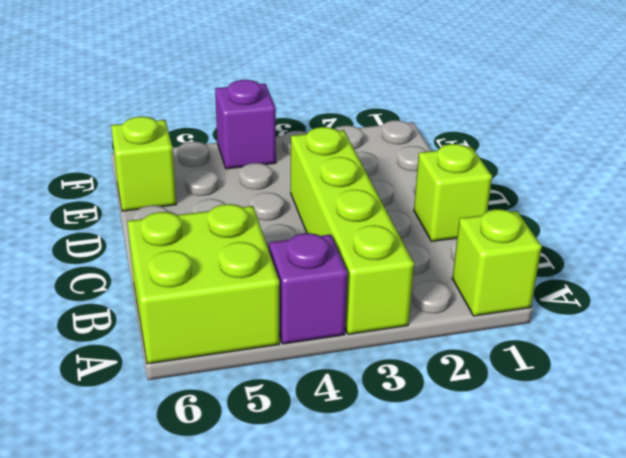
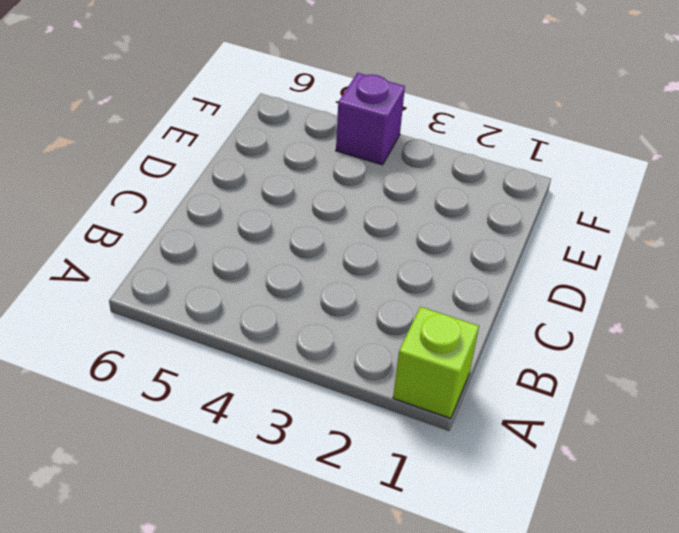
none -> lime brick A3:D3 level 1
none -> purple brick A4 level 1

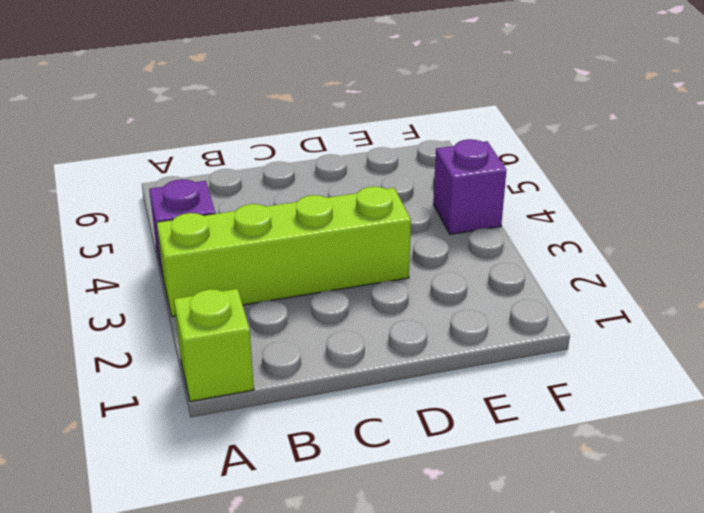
none -> lime brick A5:B6 level 1
none -> lime brick C1 level 1

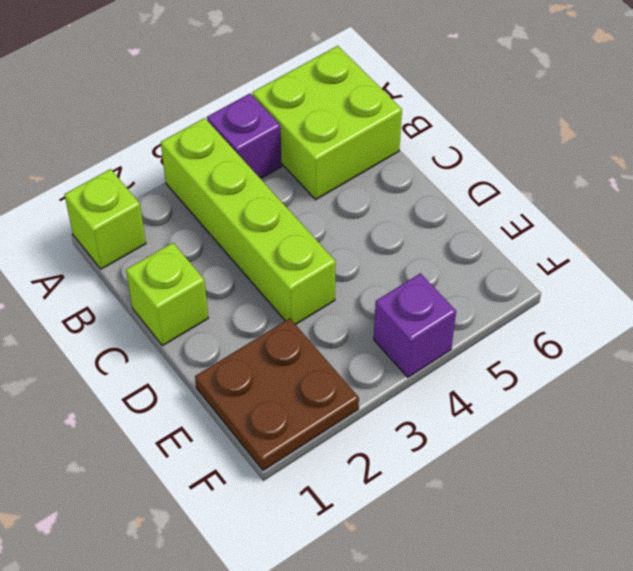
brown plate E1:F2 level 1 -> none
none -> lime brick E6 level 1

